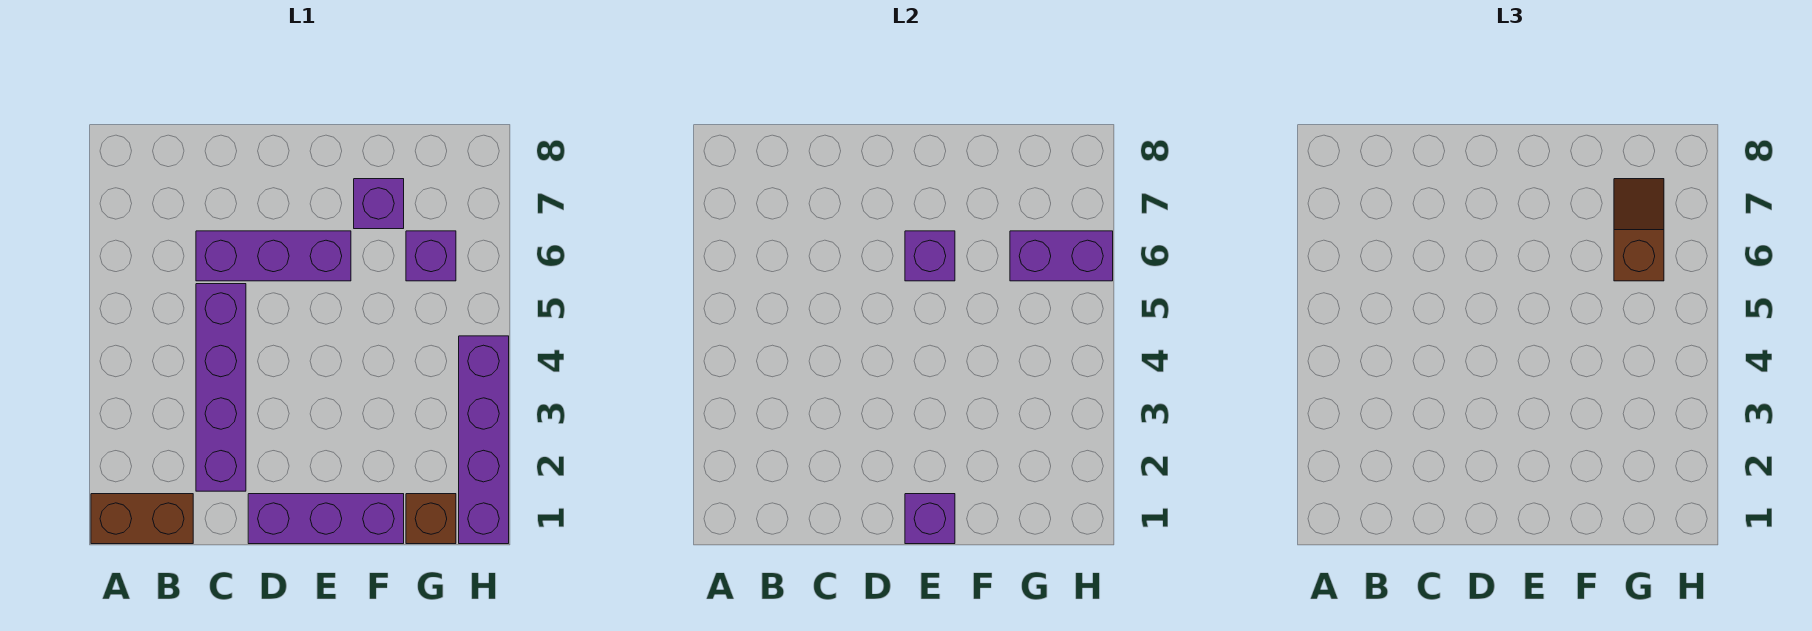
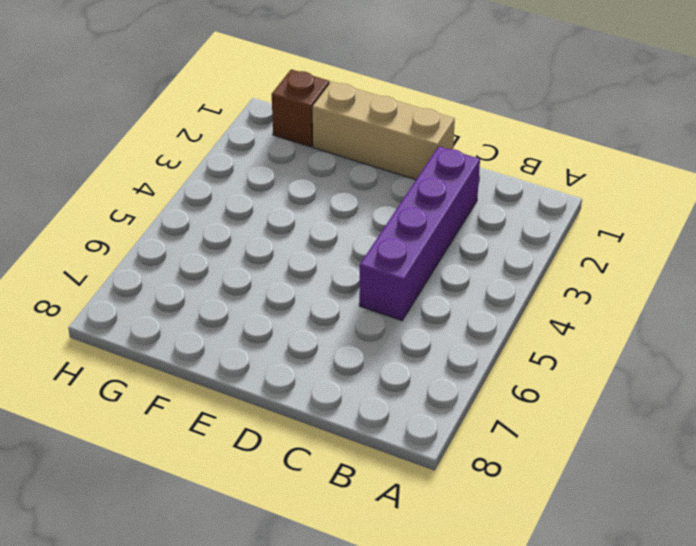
tan brick D1:F1 level 1 -> purple brick D1:F1 level 1
none -> brown brick A1:B1 level 1
none -> purple brick C6:E6 level 1
none -> purple brick F7 level 1

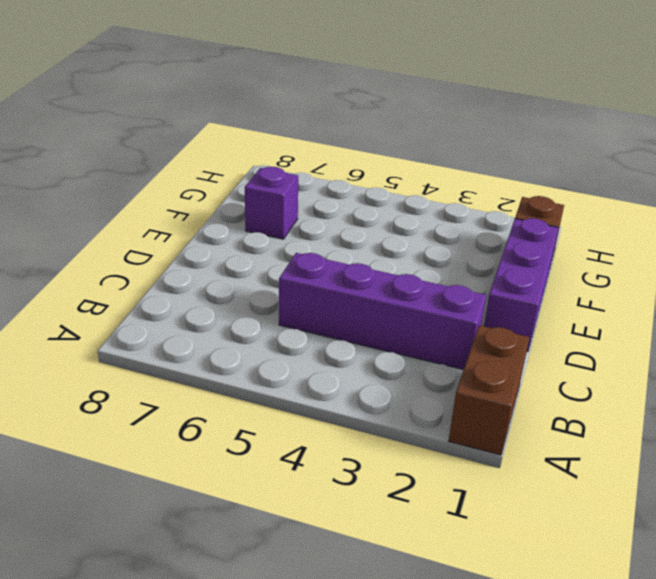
none -> purple brick C6:E6 level 1
none -> purple brick G6 level 1
none -> purple brick H1:H4 level 1

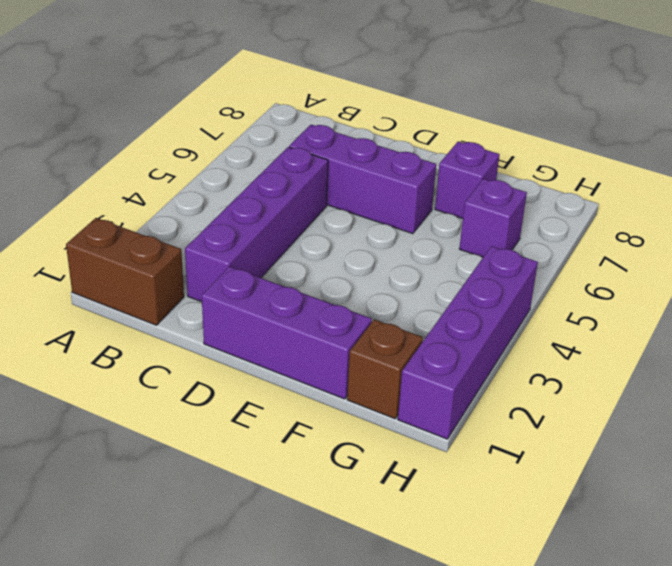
none -> purple brick E1 level 2
none -> purple brick E6 level 2
none -> purple brick G6:H6 level 2

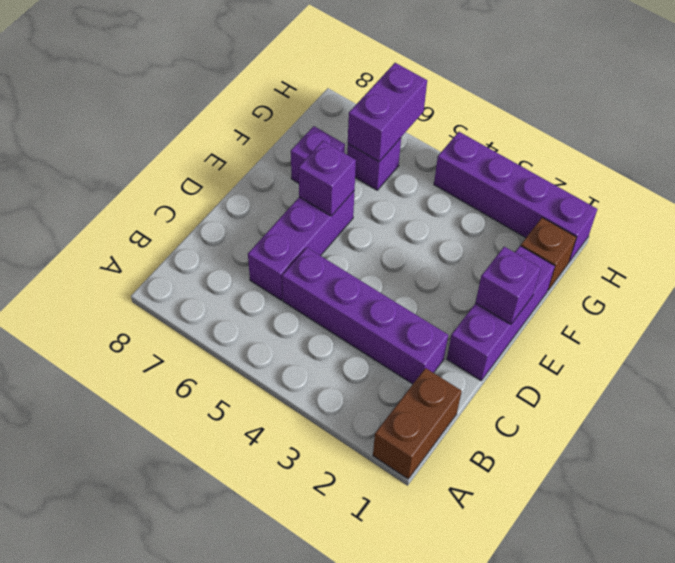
none -> brown slope G6:G7 level 3 top 6

